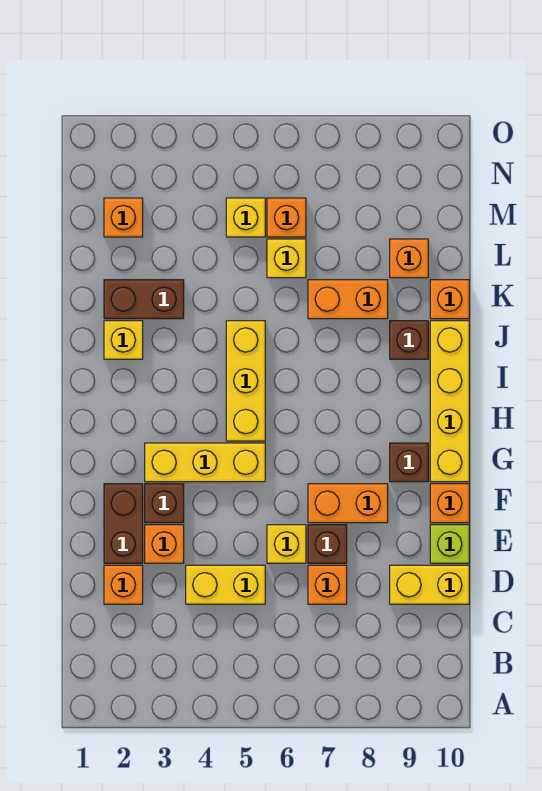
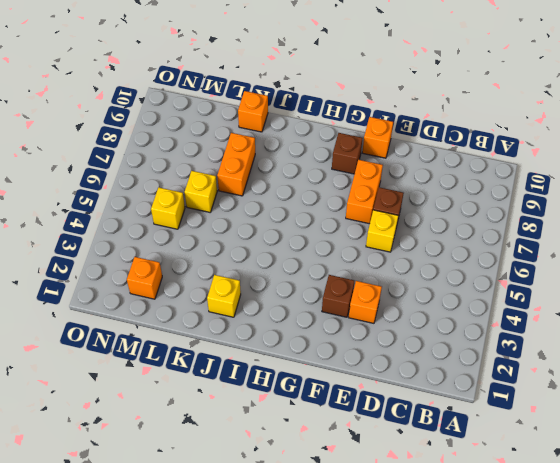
none -> orange brick D2 level 1
none -> yellow brick D4:D5 level 1
none -> orange brick D7 level 1

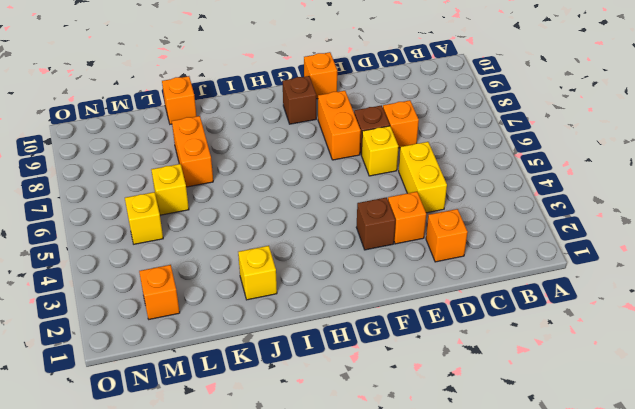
none -> yellow brick D9:D10 level 1
none -> brown brick E2:F2 level 1
none -> lime brick E10 level 1

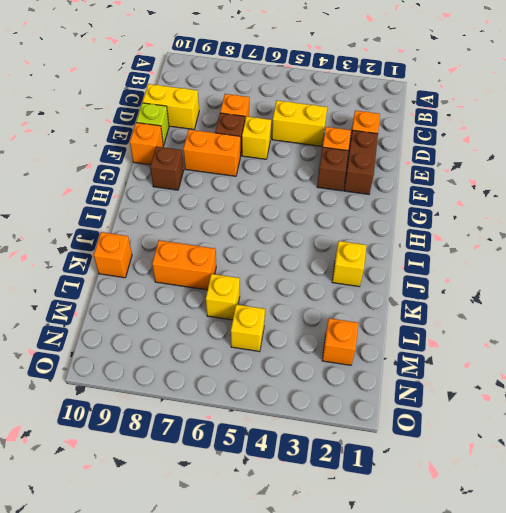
none -> yellow brick G3:G5 level 1
none -> yellow brick G10:J10 level 1
none -> yellow brick H5:J5 level 1

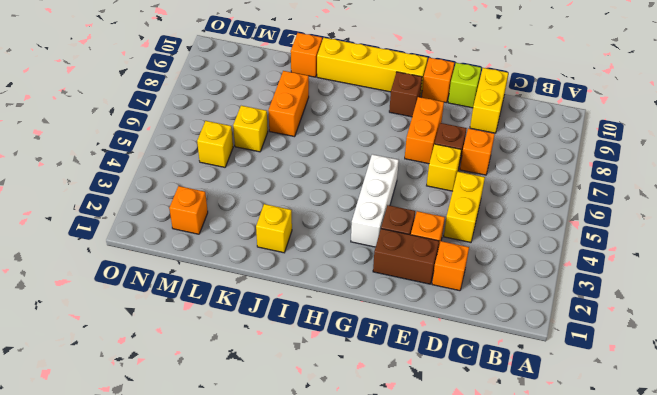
white brick G3:G5 level 1 -> yellow brick G3:G5 level 1
none -> yellow brick H5:J5 level 1
none -> brown brick J9 level 1
none -> brown brick K2:K3 level 1

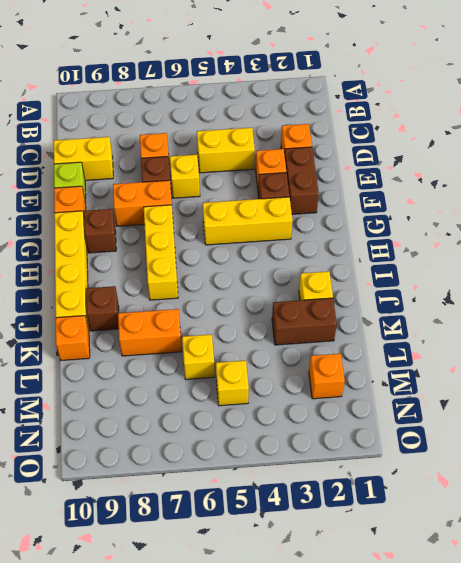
yellow brick G7:I7 level 1 -> yellow brick H5:J5 level 1
none -> orange brick L9 level 1
none -> orange brick M6 level 1

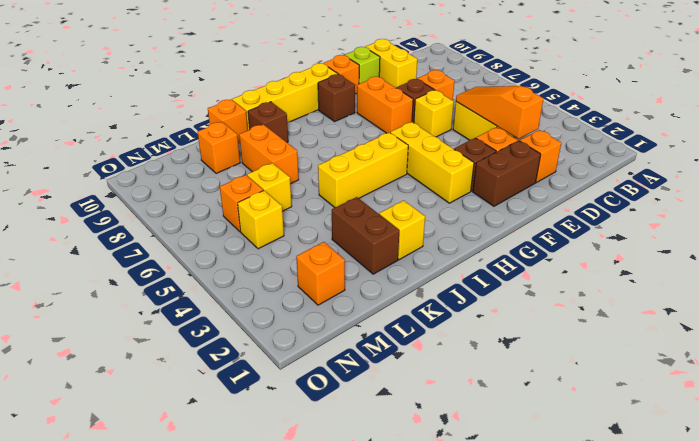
orange slope D3:D5 level 2 top 3 -> none

